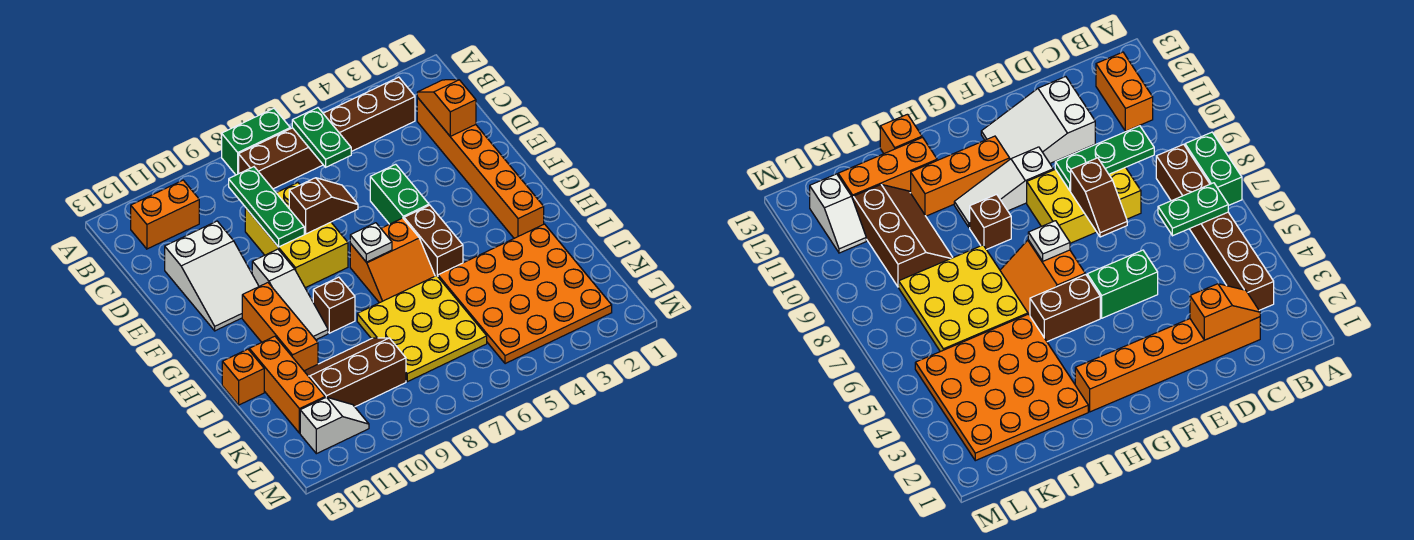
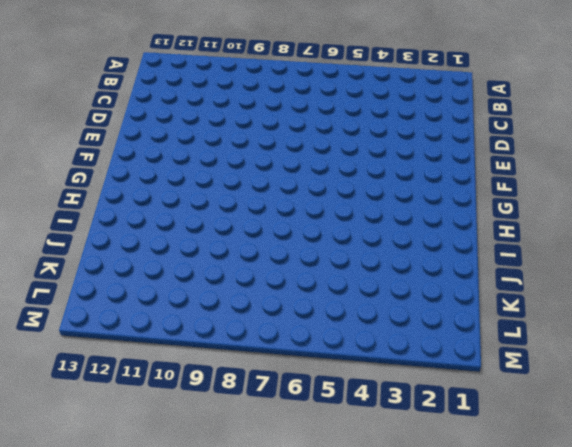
none -> green brick A7:A8 level 1
none -> brown brick B3:B8 level 1
none -> orange brick B11:B12 level 1

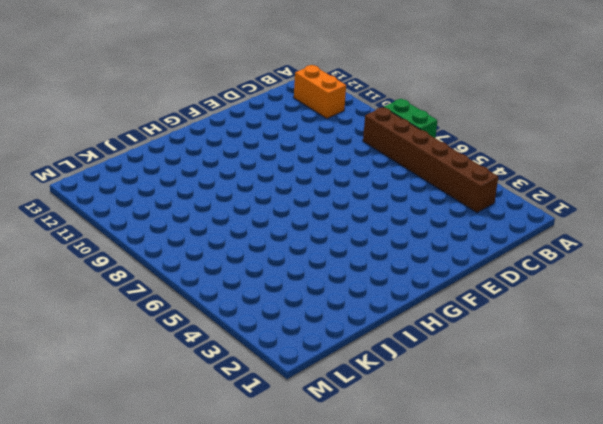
none -> orange brick C2:H2 level 1
none -> yellow brick D8:F9 level 1
none -> white slope D11:F12 level 1 top D

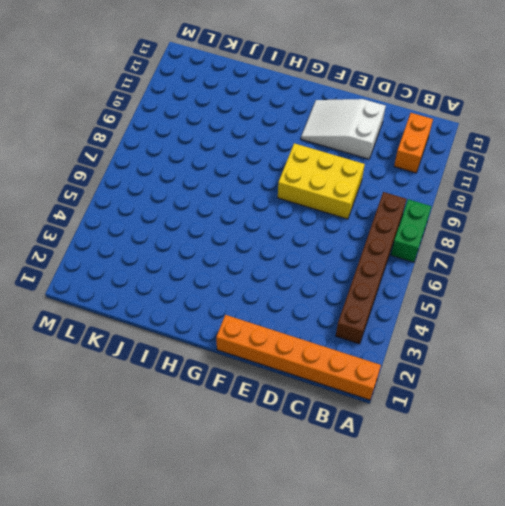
orange brick A1:F1 level 1 -> orange brick C2:H2 level 1
none -> green brick E5:F5 level 1
none -> white slope F10:H10 level 1 top F
none -> brown brick G5:H5 level 1

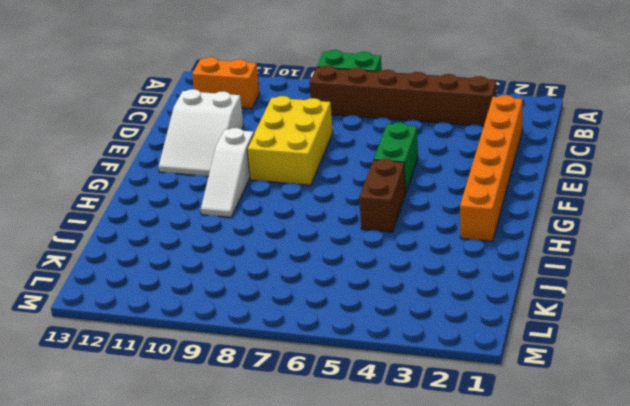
none -> orange slope G6:H7 level 1 top G
none -> orange brick G11:I11 level 1
none -> brown brick H9 level 1

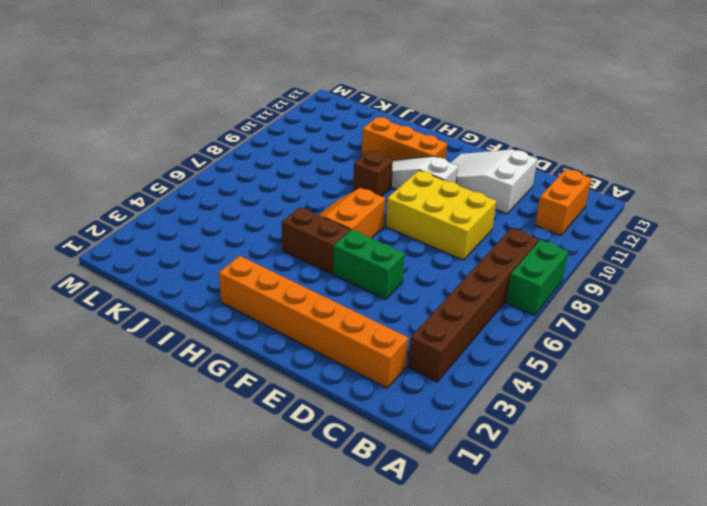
none -> orange plate I2:L5 level 1
none -> yellow plate I6:K8 level 1
none -> orange brick I12:K12 level 1

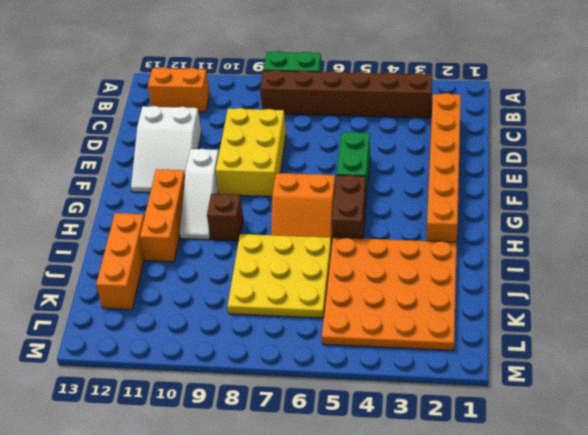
none -> orange brick I13 level 1
none -> brown slope J9:K11 level 1 top K
none -> white slope L11:L12 level 1 top 12

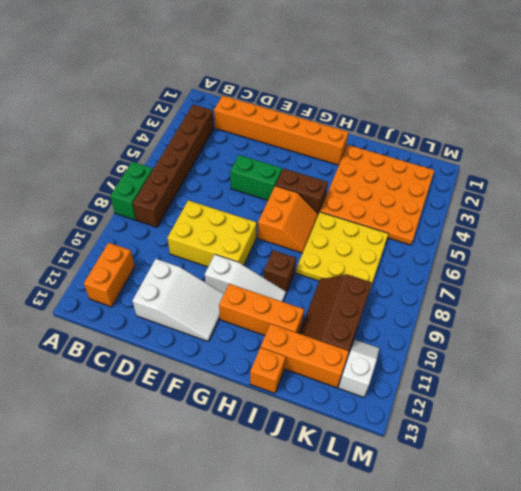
none -> green plate B6:C6 level 2
none -> orange slope C2:D2 level 2 top D
none -> green plate C9:E9 level 2

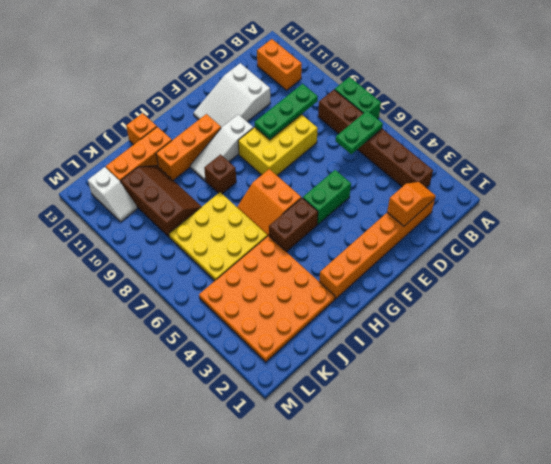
none -> brown slope E7:E8 level 2 top 8
none -> white plate G7 level 2

